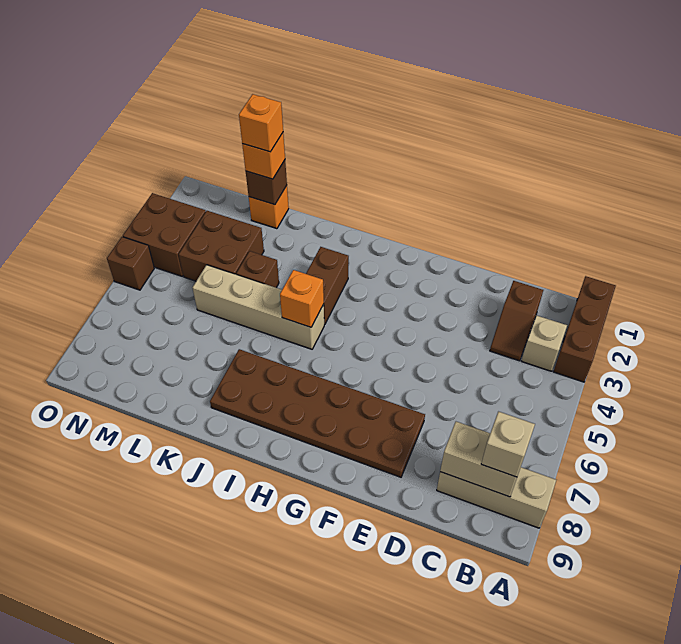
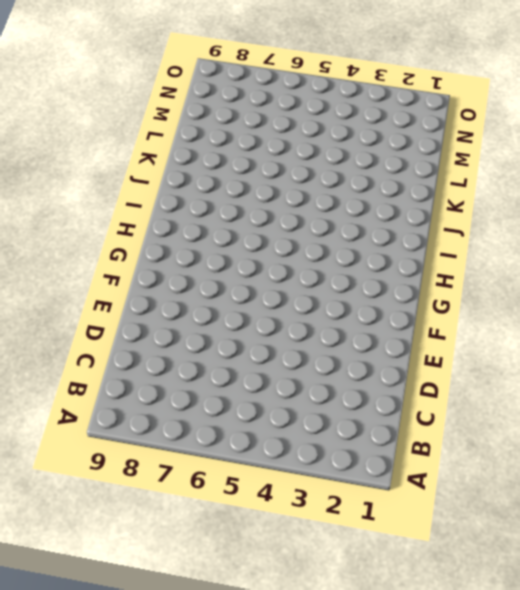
none -> brown brick A1:A3 level 1
none -> tan brick A8:C8 level 1
none -> tan brick B3 level 1

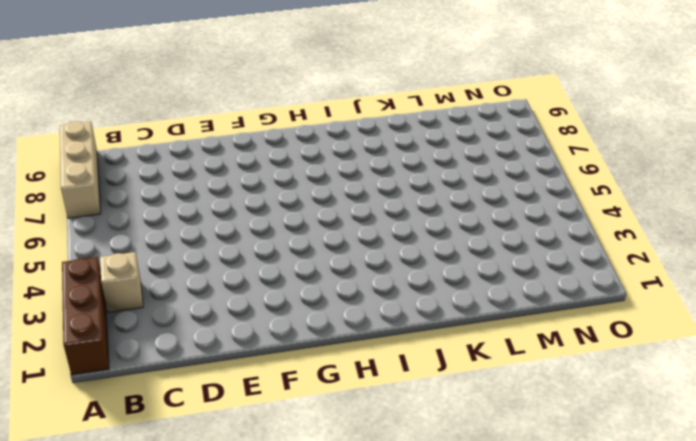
tan brick A7:A9 level 1 -> tan brick A8:C8 level 1
none -> brown slope C2:C3 level 1 top 2
none -> brown plate E7:J8 level 1
none -> brown brick I3:I4 level 1

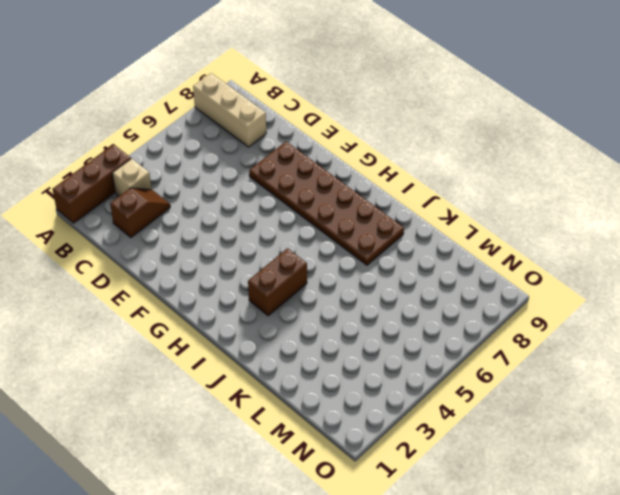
none -> tan brick I5:L5 level 1
none -> brown brick K4 level 1
none -> orange brick L1 level 1

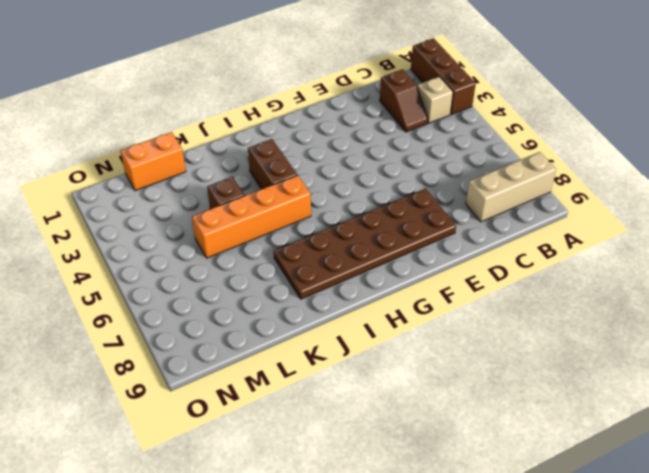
orange brick I5:L5 level 1 -> tan brick I5:L5 level 1
orange brick L1:M1 level 1 -> orange brick L1 level 1
none -> brown brick L3:M4 level 1
none -> brown brick N3:O4 level 1
none -> brown brick O5 level 1

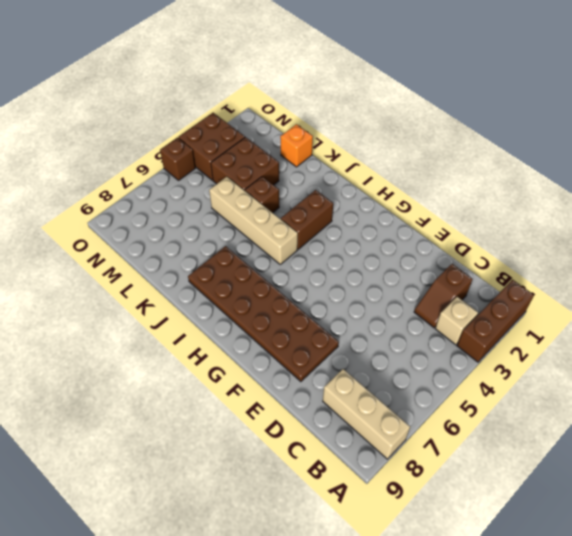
none -> tan brick B8:C8 level 2
none -> orange brick I5 level 2
none -> brown brick L1 level 2

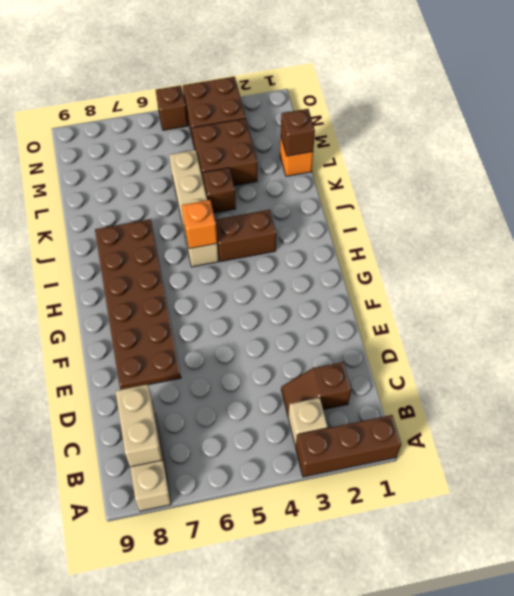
none -> tan brick B8 level 3
none -> orange brick L1 level 3
none -> orange brick L1 level 4

